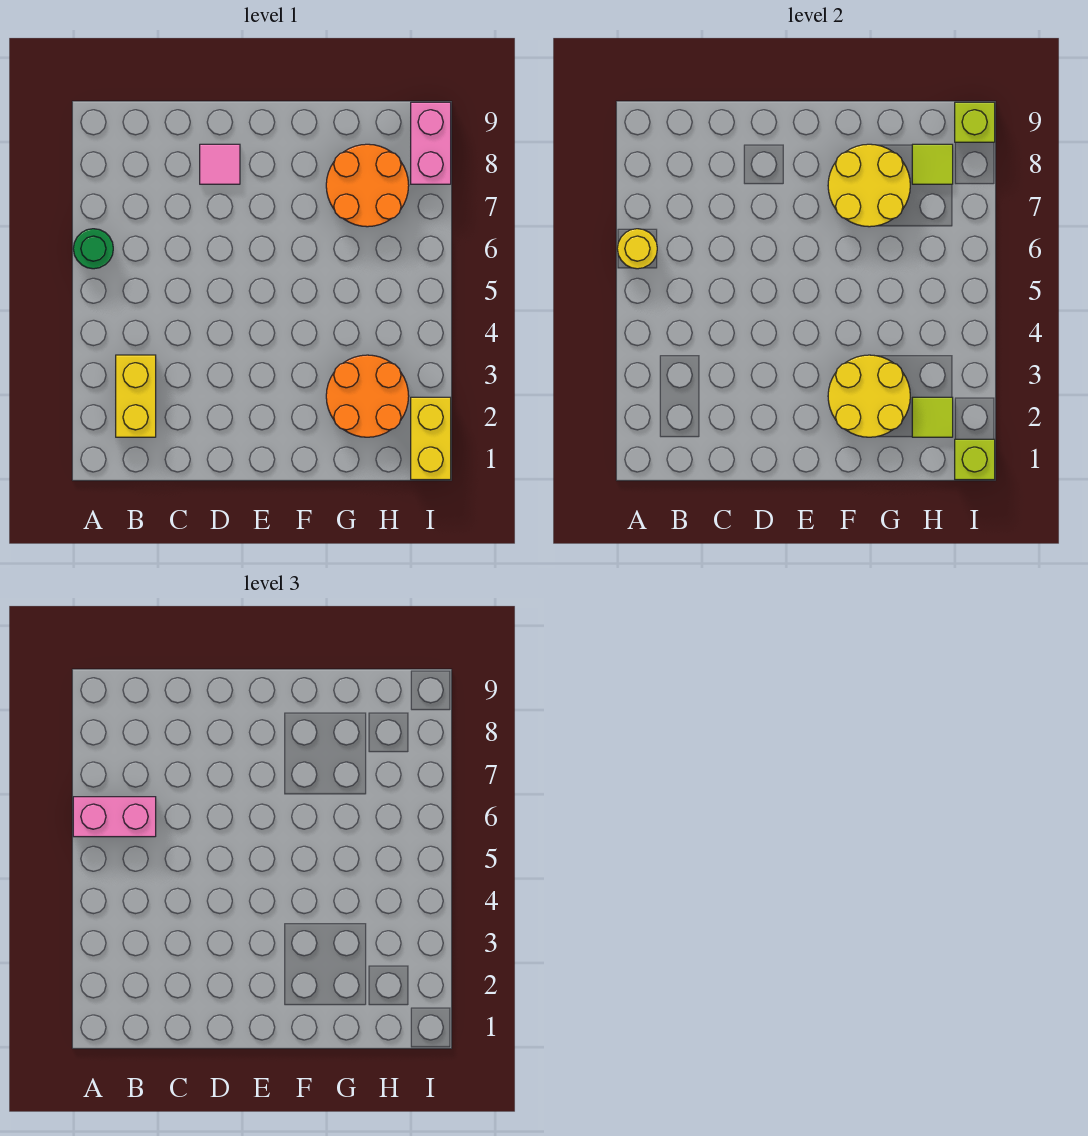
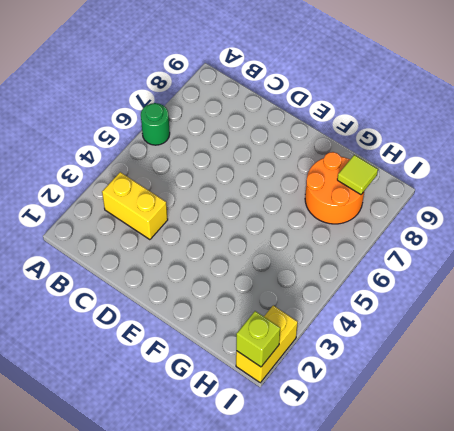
yellow brick B3:C3 level 1 -> yellow brick B2:B3 level 1
none -> pink tile D8 level 1
none -> orange round brick G2:H3 level 1
none -> pink brick I8:I9 level 1

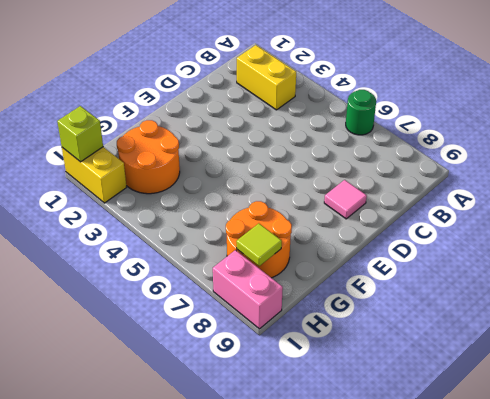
none -> yellow round brick A6 level 2
none -> yellow round brick F2:G3 level 2
none -> yellow round brick F7:G8 level 2

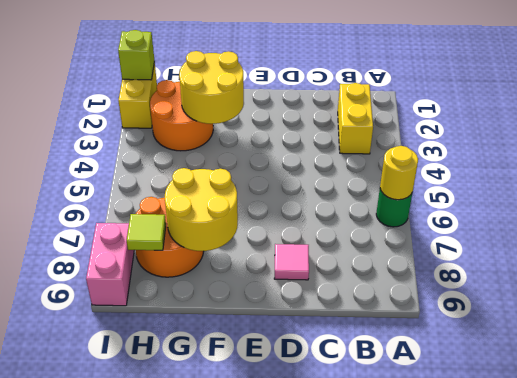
none -> lime tile H2 level 2
none -> lime brick I9 level 2
none -> pink brick A6:B6 level 3

